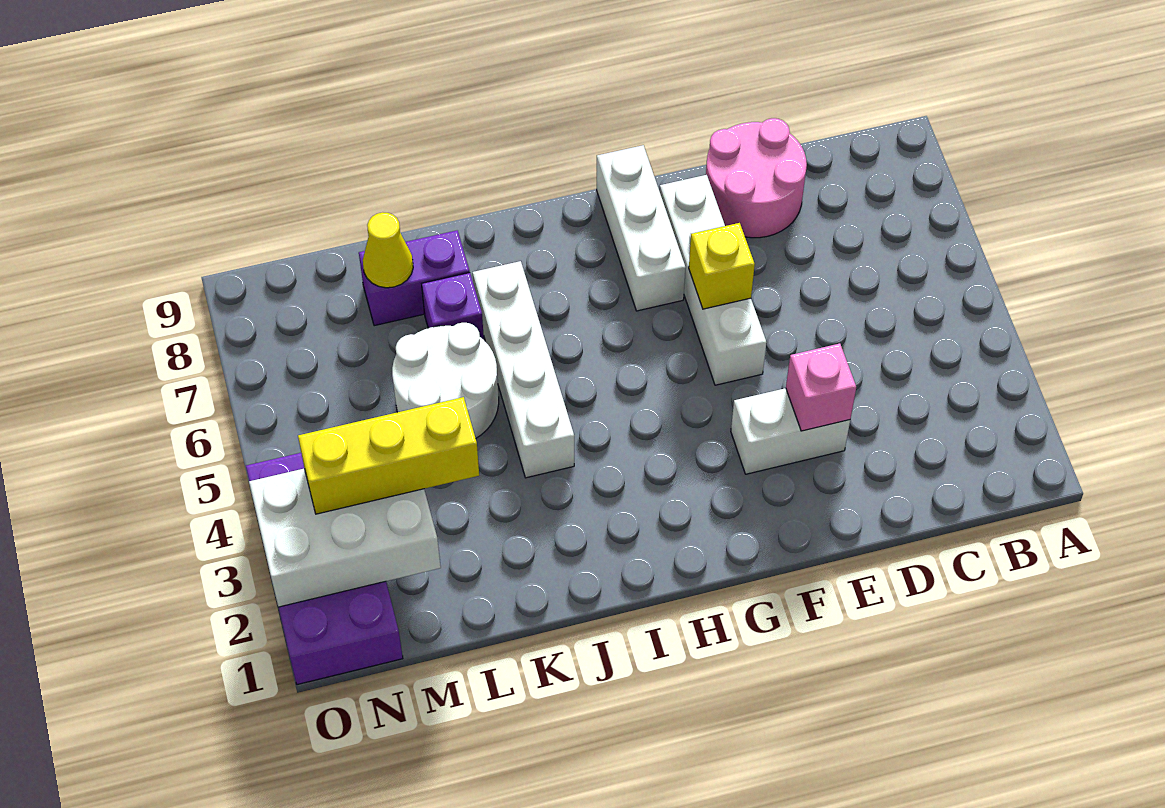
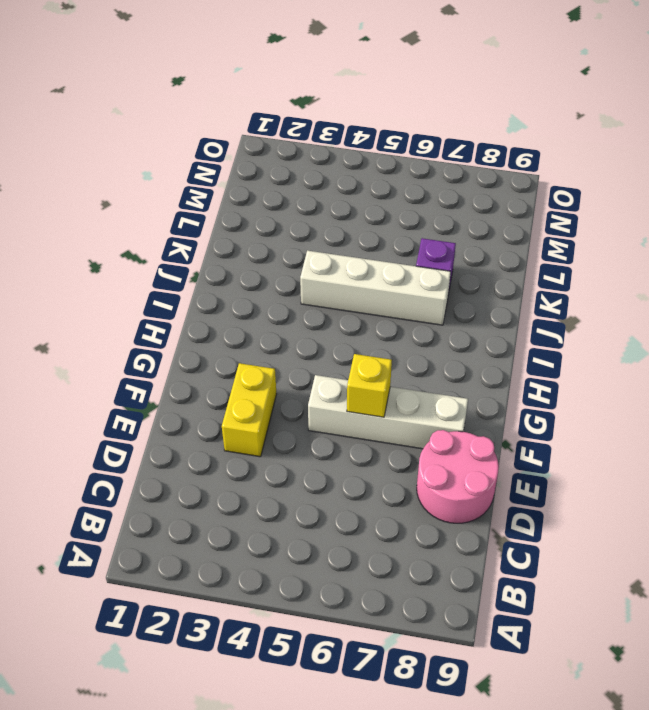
yellow brick E3:F3 level 1 -> white brick E3:F3 level 1
none -> white brick G7:G9 level 1
none -> white round brick K5:L6 level 1
none -> purple brick K8:L8 level 1

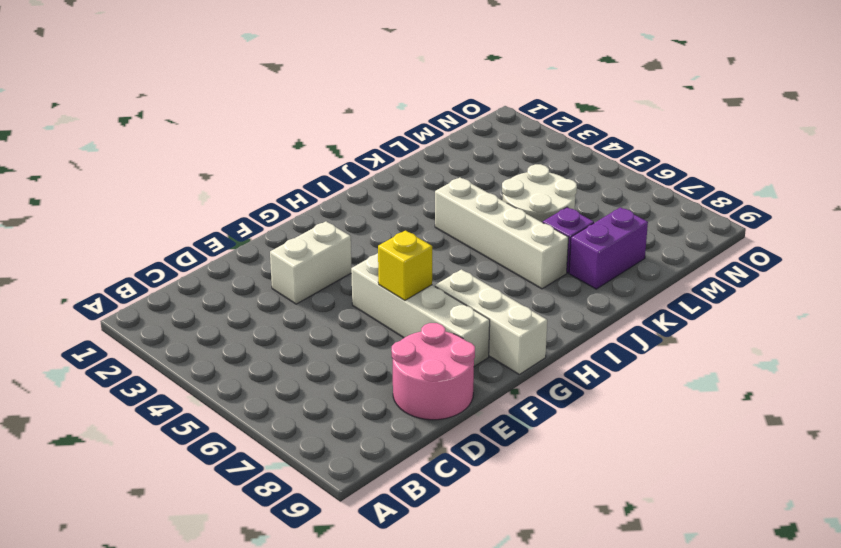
none -> purple brick N1:O4 level 1
none -> pink brick E3 level 2
none -> yellow cone L8 level 2

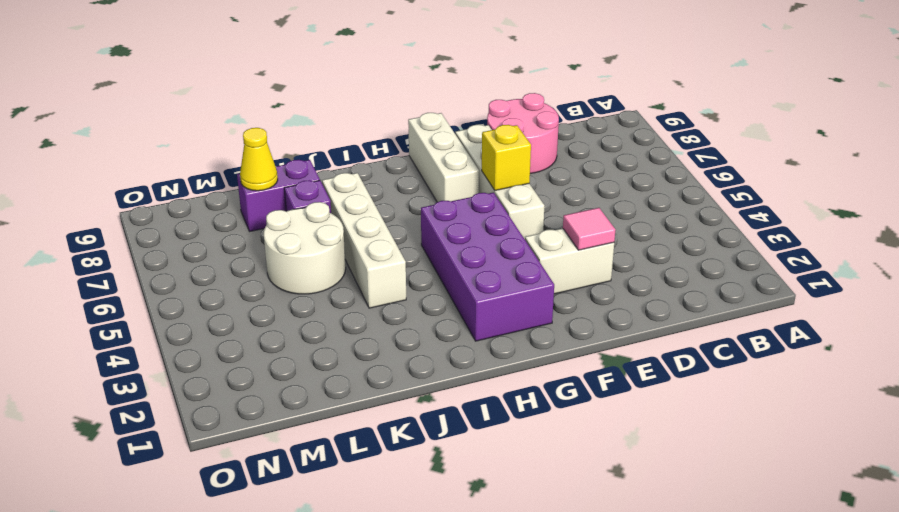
pink tile E3 level 2 -> pink brick E3 level 2
purple brick G2:H5 level 1 -> purple brick N1:O4 level 1
none -> white brick M2:O3 level 2
none -> yellow brick L3:N3 level 3

